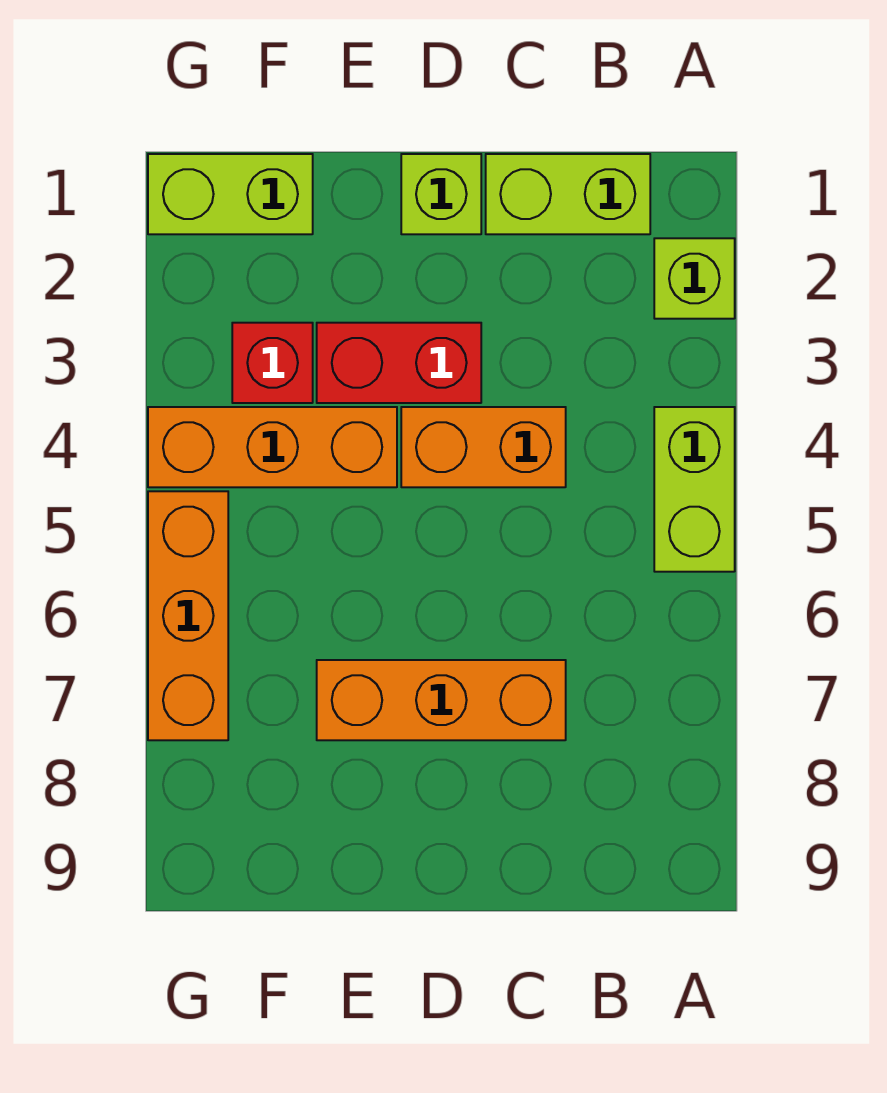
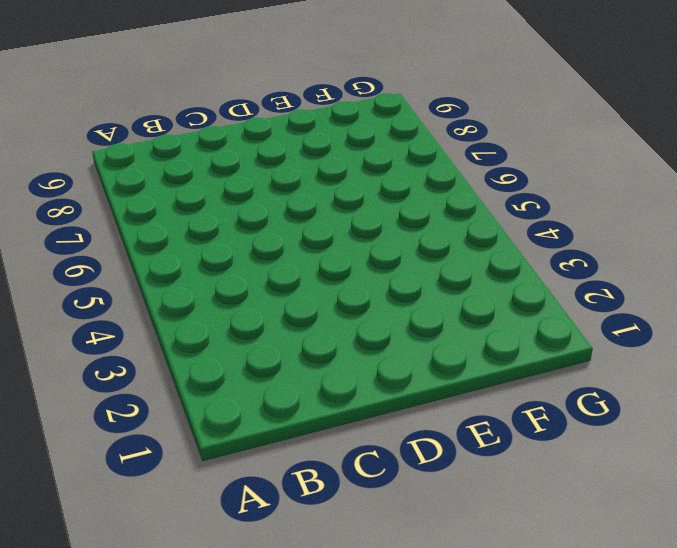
none -> lime brick A2 level 1
none -> lime brick A4:A5 level 1

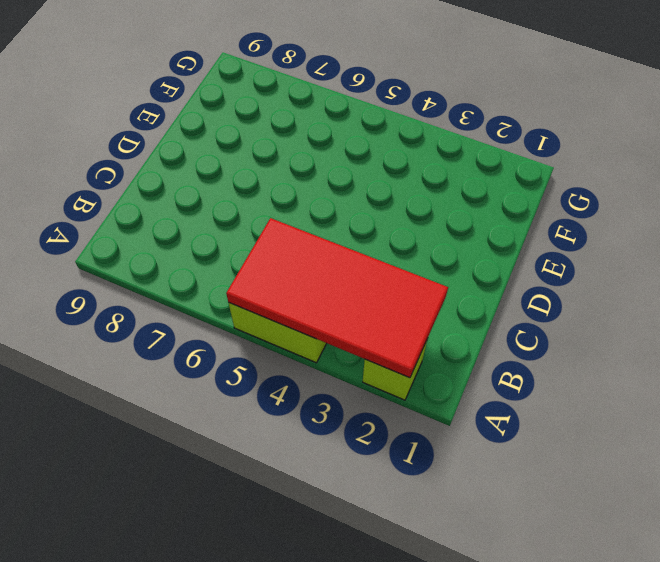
red tile A2:B5 level 2 -> none
none -> lime brick B1:C1 level 1
none -> orange brick C4:D4 level 1

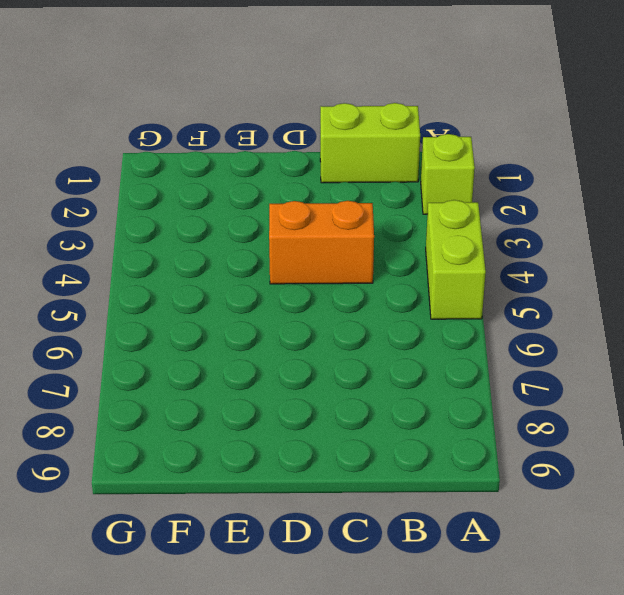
none -> orange brick C7:E7 level 1
none -> lime brick D1 level 1

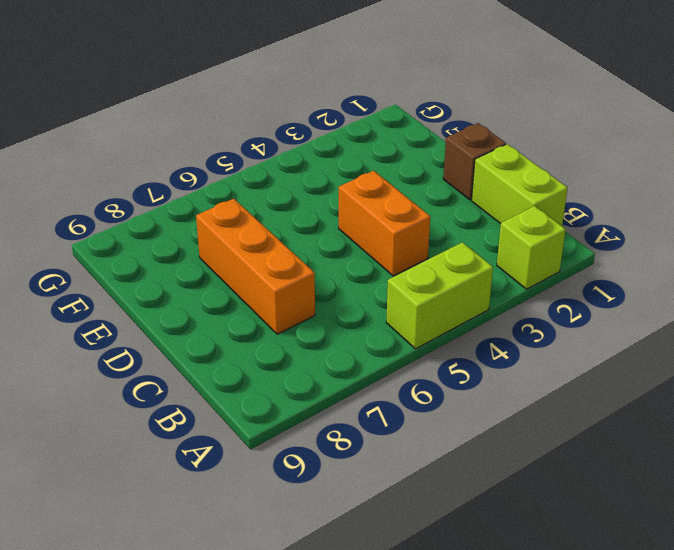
brown brick D1 level 1 -> lime brick D1 level 1
none -> red brick D3:E3 level 1
none -> orange brick E4:G4 level 1

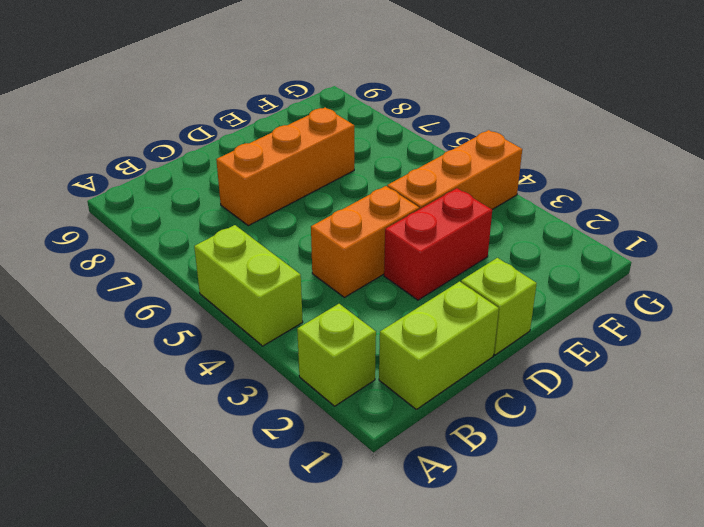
none -> lime brick F1:G1 level 1
none -> red brick F3 level 1

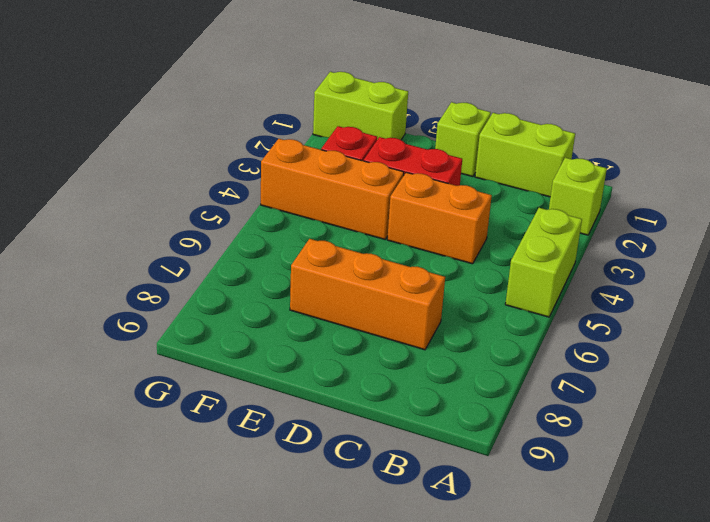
none -> orange brick G5:G7 level 1

